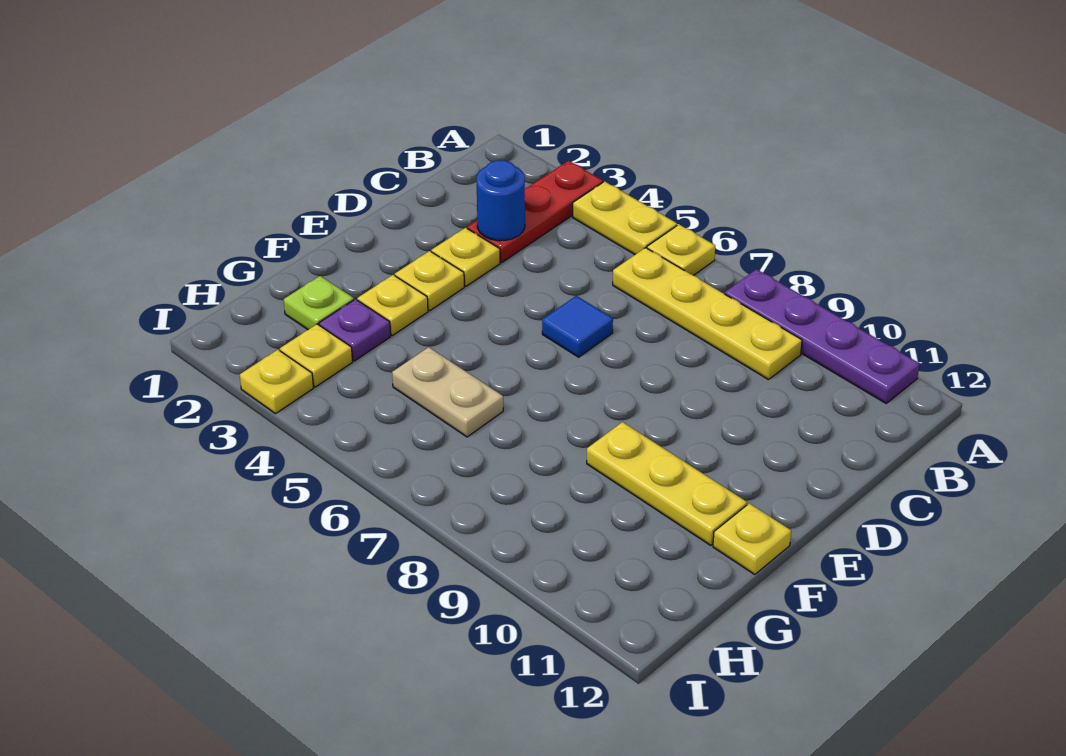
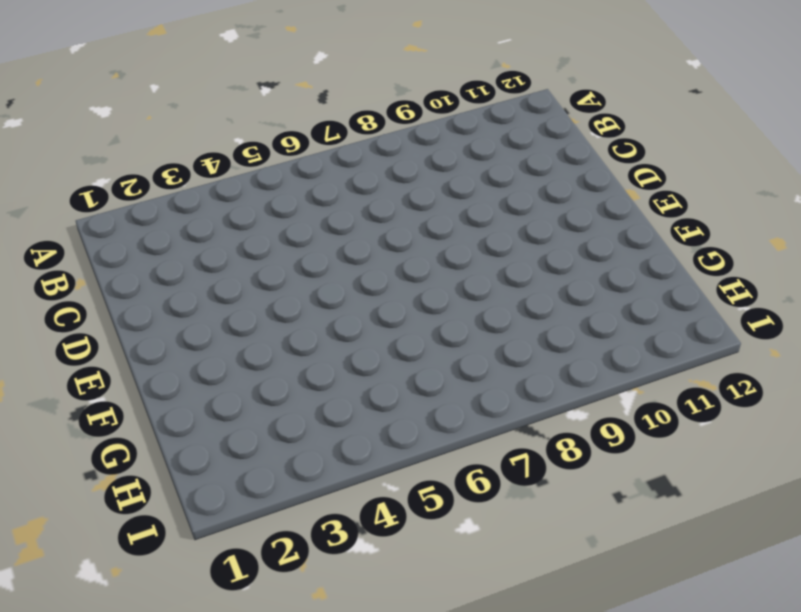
none -> red plate A3:C3 level 1
none -> yellow plate A4:A5 level 1
none -> yellow plate A6 level 1

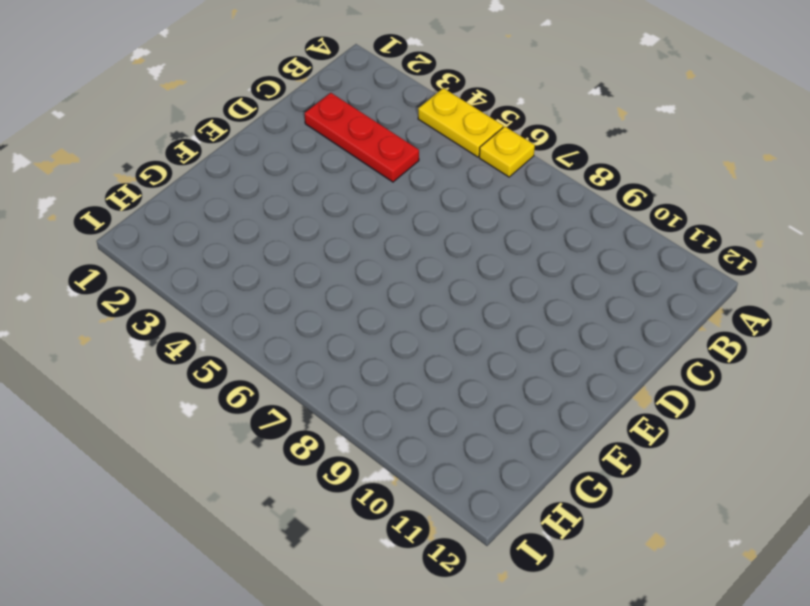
red plate C2:C4 level 1 -> red plate A3:C3 level 1
none -> purple plate A8:A11 level 1
none -> yellow plate B6:B9 level 1
none -> yellow plate D3 level 1

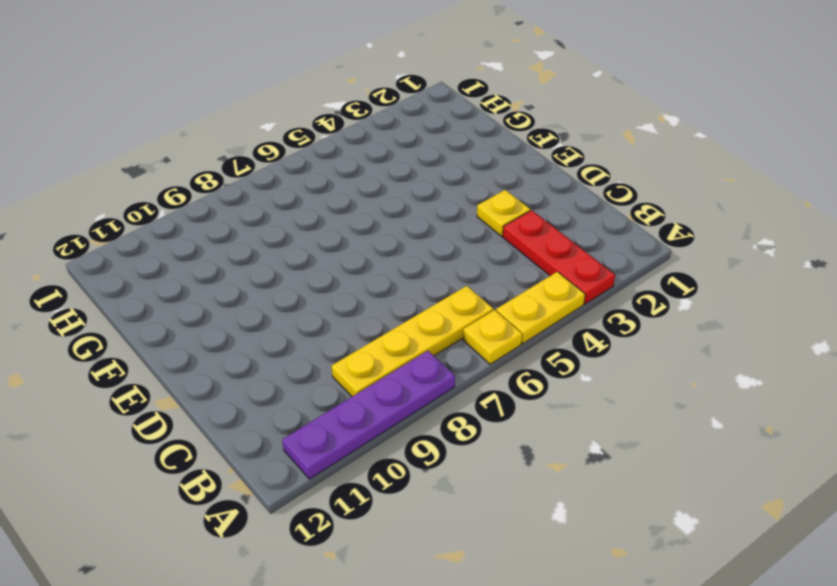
none -> blue tile D6 level 1
none -> yellow plate E3 level 1
none -> yellow plate F3 level 1

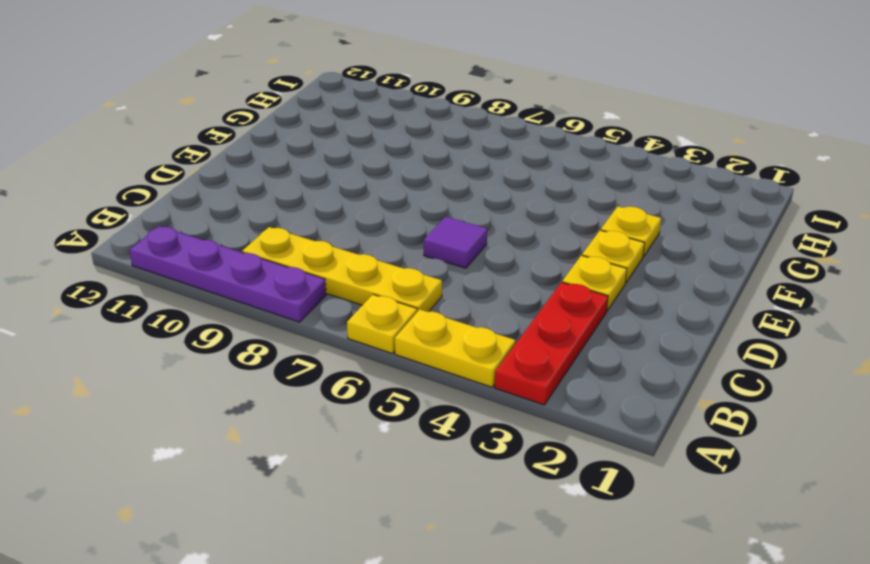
purple tile D6 level 1 -> blue tile D6 level 1
none -> yellow plate F9:F11 level 1
none -> yellow plate F12 level 1
none -> lime plate G2 level 1

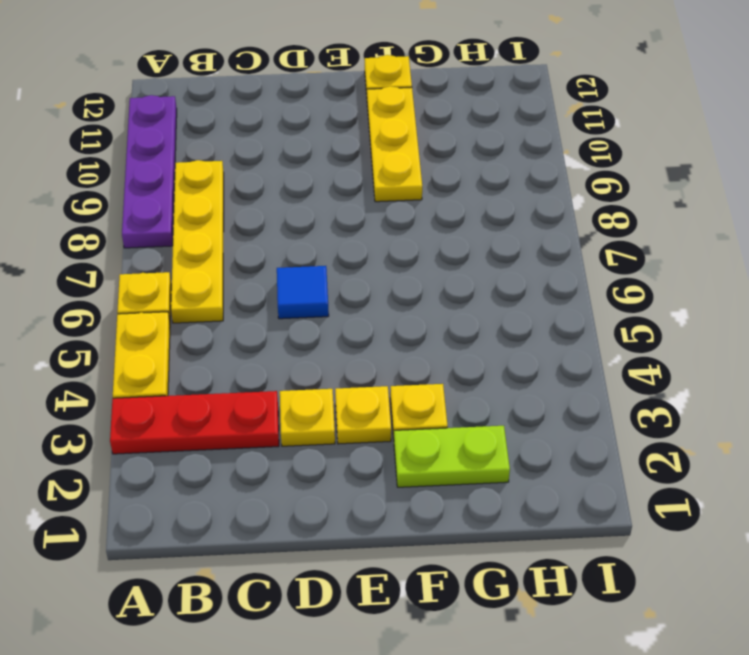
lime plate F2:G2 level 1 -> lime plate G2 level 1
none -> purple plate G3 level 1
none -> tan plate G5:G6 level 1
none -> yellow plate H3 level 1

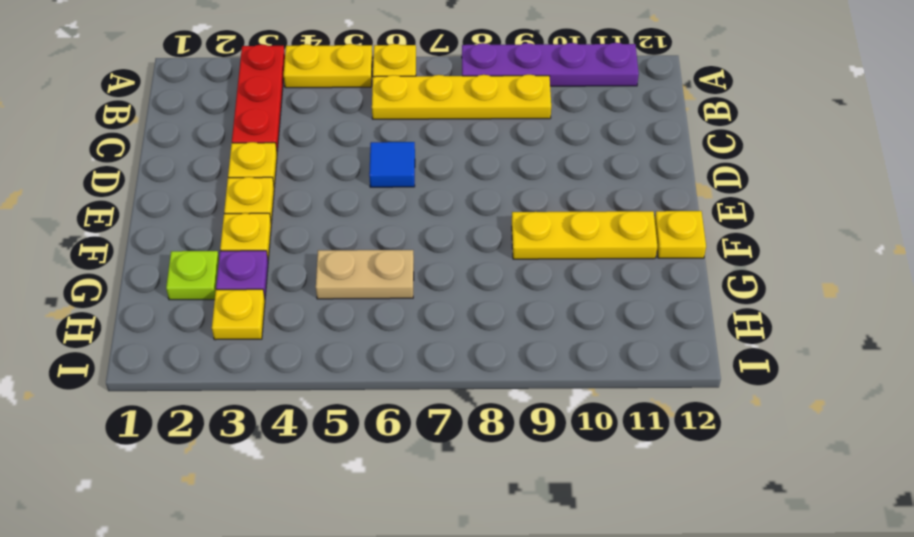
none -> yellow plate I3 level 1
none -> blue round brick C3 level 2

